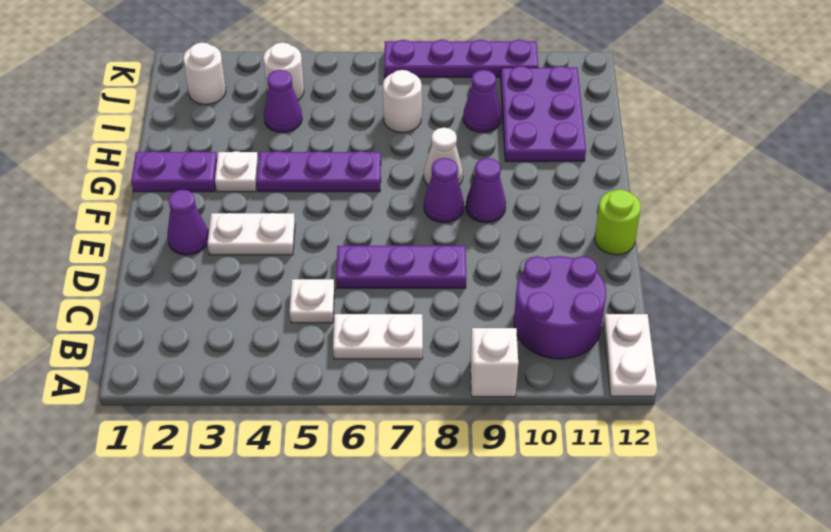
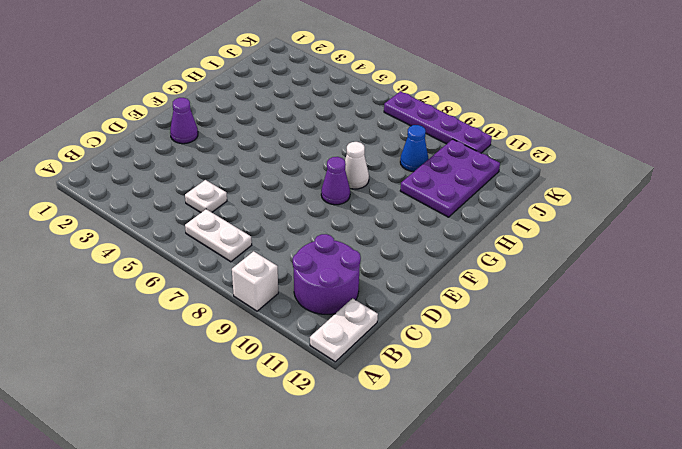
blue cone I9 level 1 -> purple cone I9 level 1
none -> purple plate D6:D8 level 1
none -> white plate E3:E4 level 1
none -> lime round brick E12 level 1

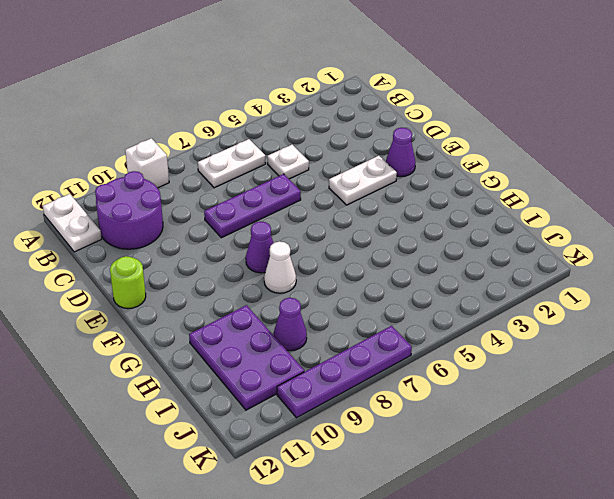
none -> purple cone F9 level 1
none -> purple plate G1:G2 level 1
none -> white plate G3 level 1

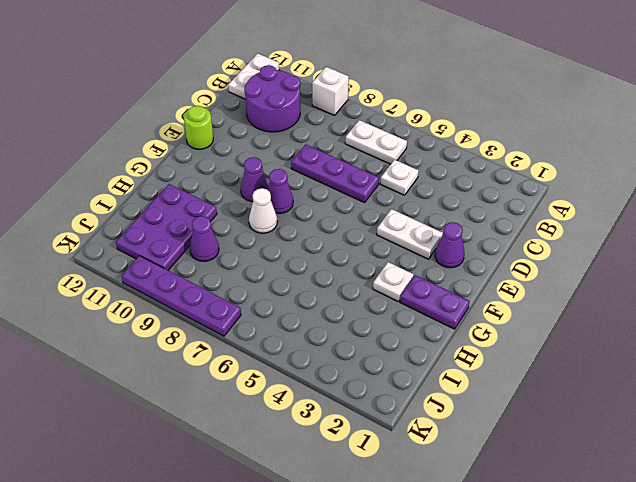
none -> purple plate G4:G6 level 1
none -> purple cone I4 level 1
none -> white round brick I7 level 1

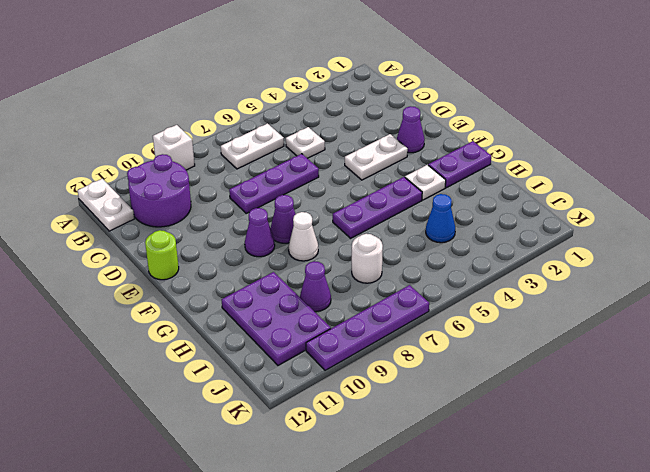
blue cone I4 level 1 -> purple cone I4 level 1
none -> white round brick J2 level 1
none -> white round brick J4 level 1

